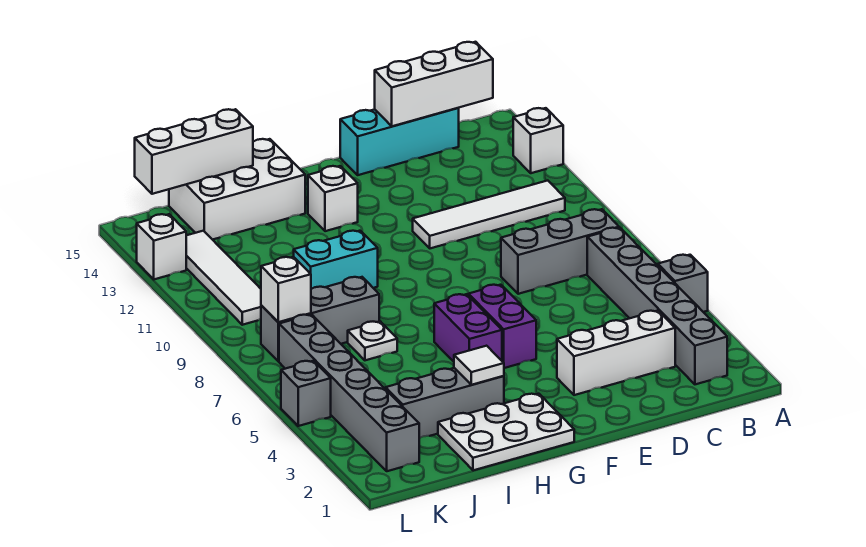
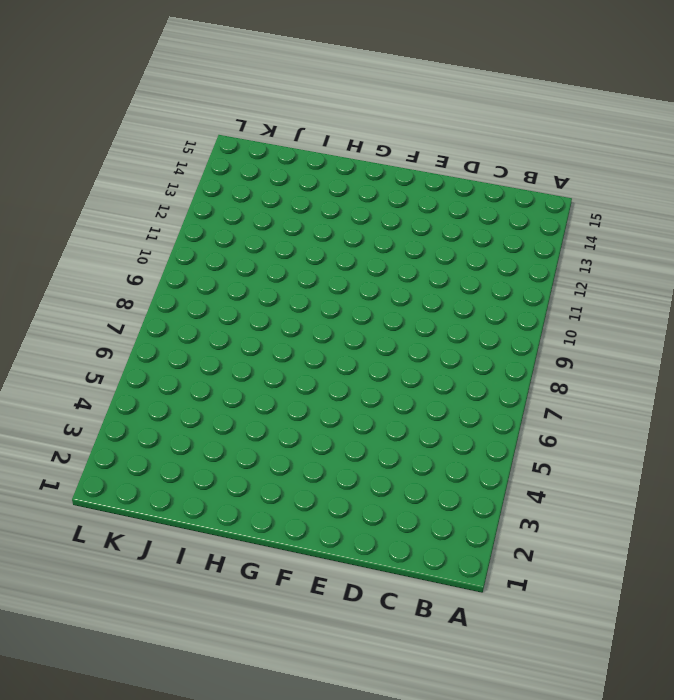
none -> grey brick A5 level 1
none -> white brick A13 level 1
none -> grey brick B2:B7 level 1

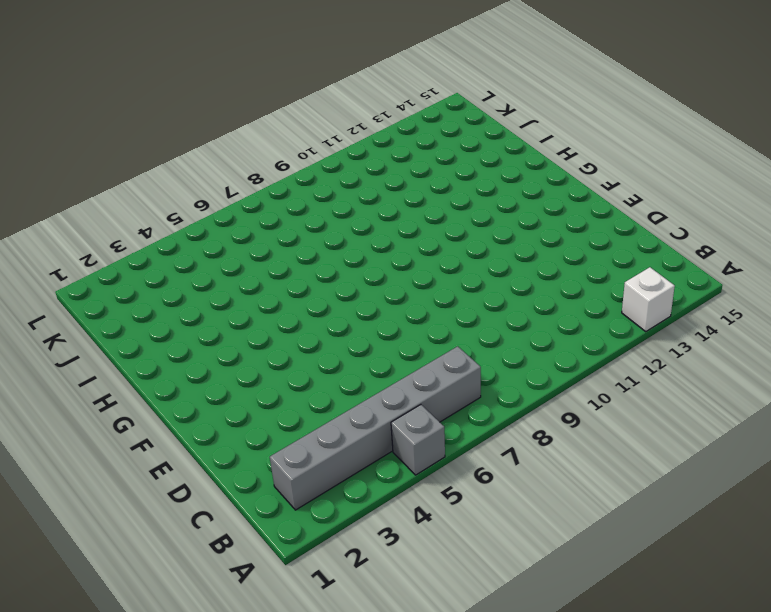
none -> grey brick B8:D8 level 1
none -> white tile B11:E11 level 1
none -> white brick C3:E3 level 1

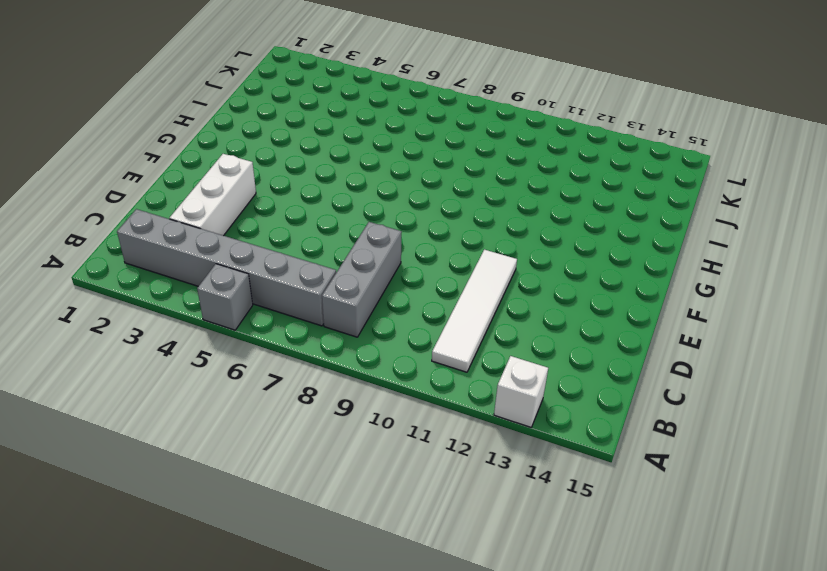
none -> cyan brick C15:E15 level 1
none -> purple brick F5:F6 level 1
none -> white plate G1:I2 level 1

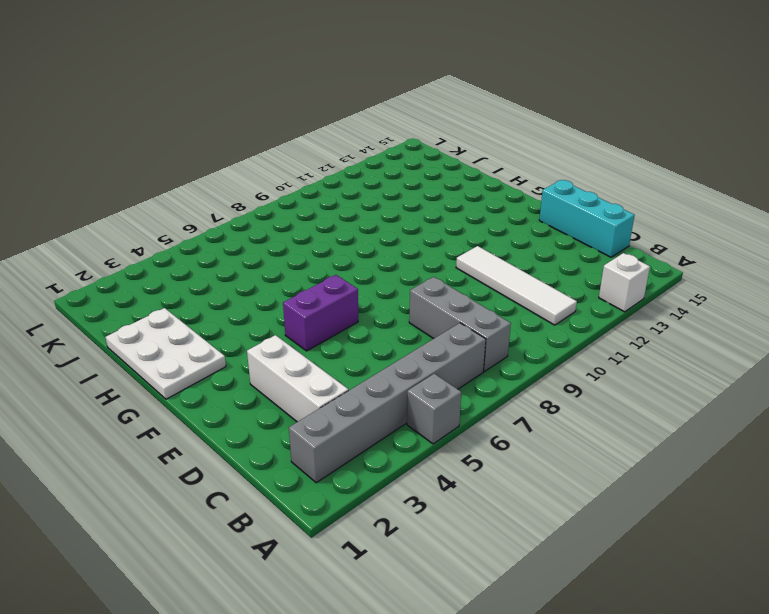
none -> purple brick G5:G6 level 1
none -> white brick G13 level 1
none -> grey brick H3:J3 level 1

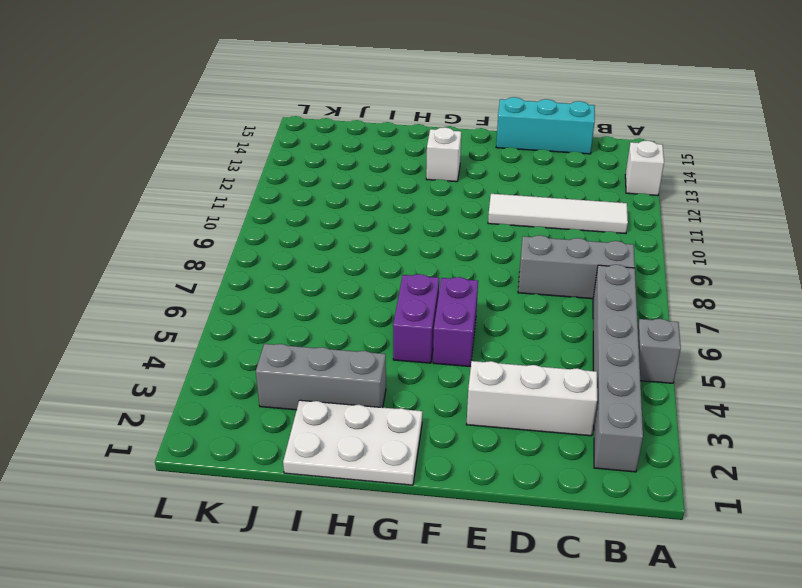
none -> cyan brick H10:I10 level 1
none -> white brick H14:J15 level 1
none -> white plate I7 level 1

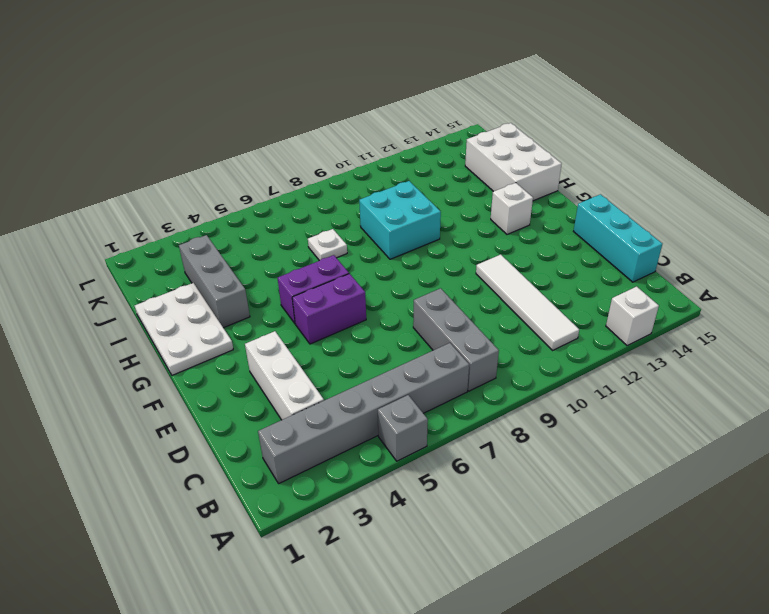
cyan brick H9:I10 level 1 -> cyan brick H10:I10 level 1
none -> grey brick I8:K8 level 1
none -> grey brick K2:K7 level 1
none -> white tile K10:K13 level 1

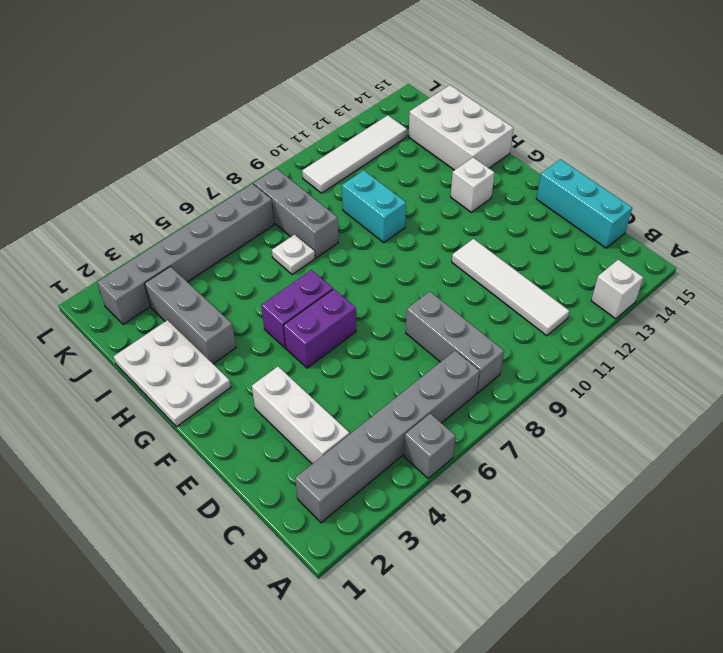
none -> grey brick L5 level 1
none -> white brick L13 level 1
none -> white brick B15:D15 level 2

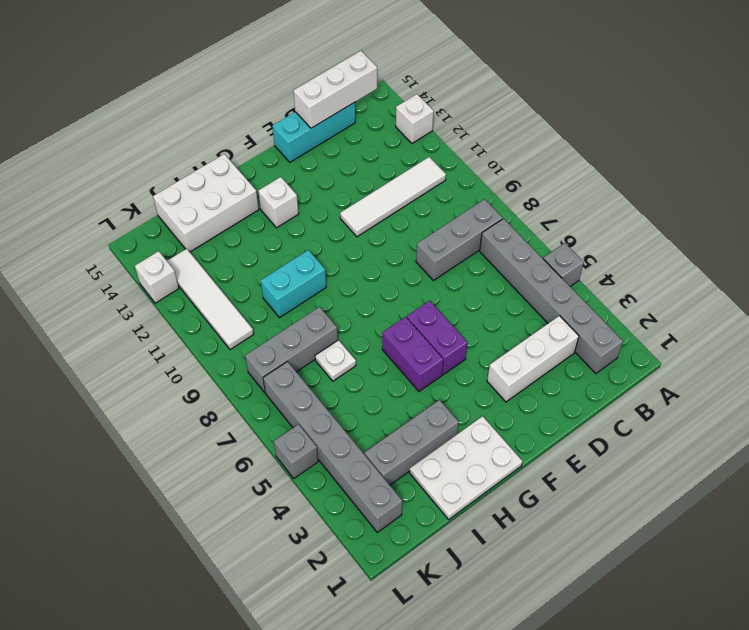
none -> white tile H3 level 2
none -> white brick I15:K15 level 2
none -> white brick K8 level 2

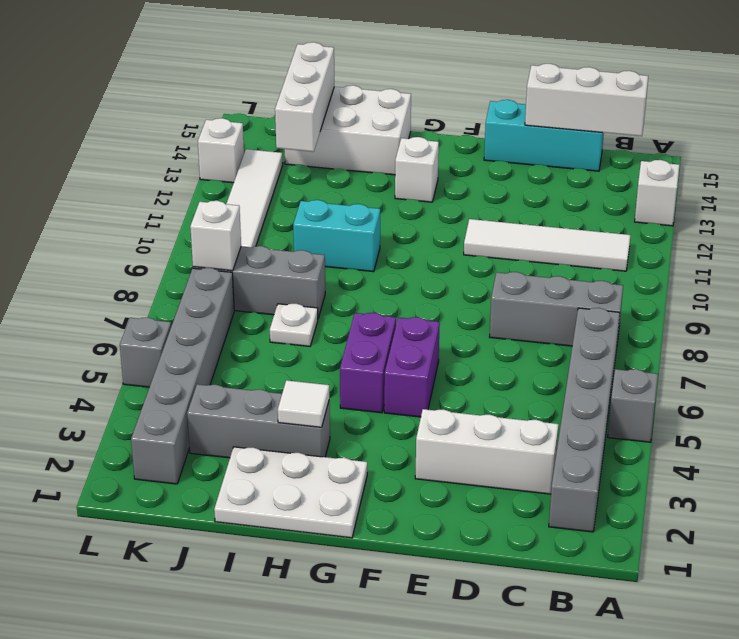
white brick J13:J15 level 2 -> white brick I15:K15 level 2

